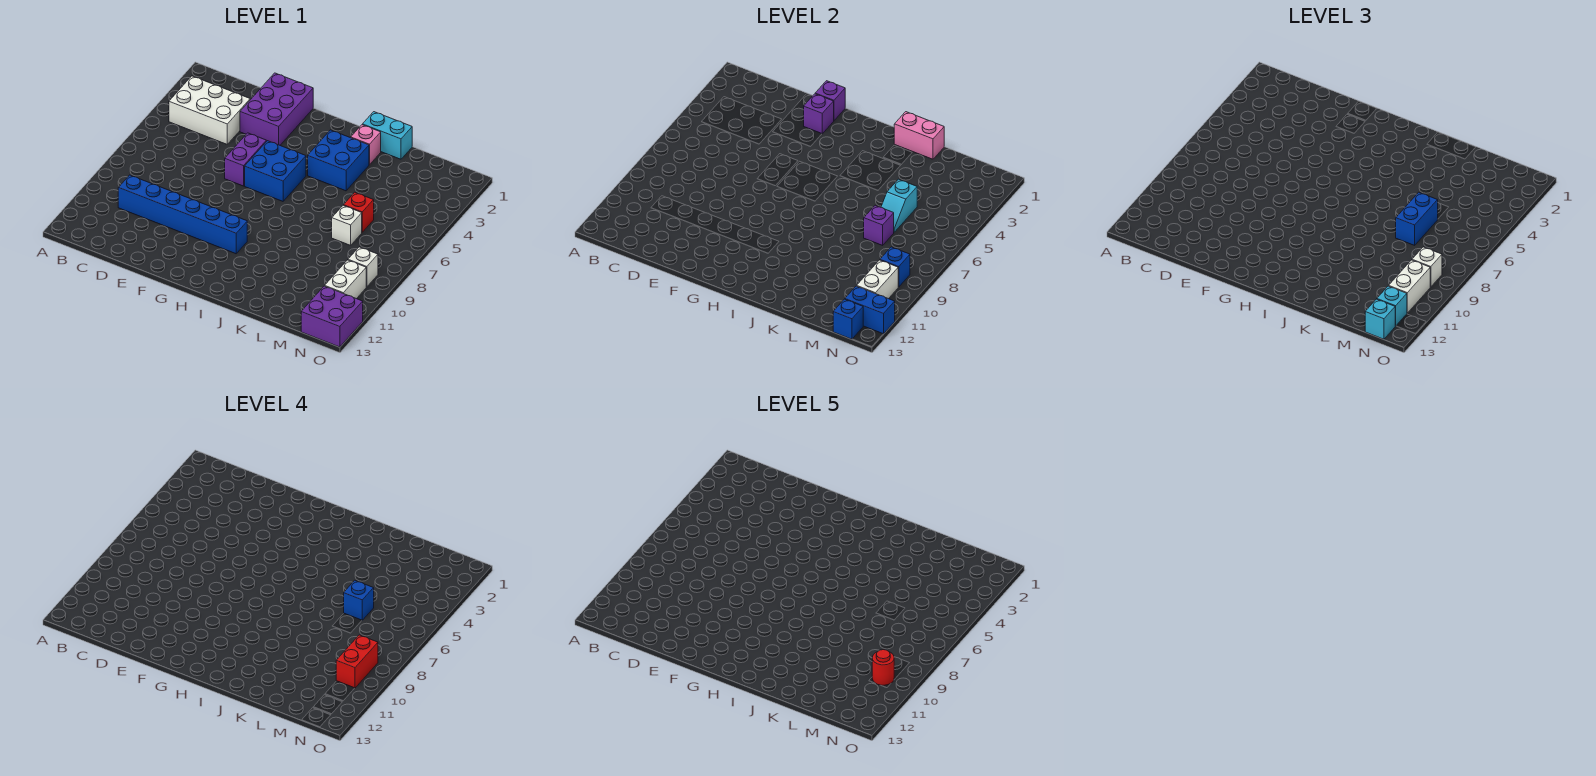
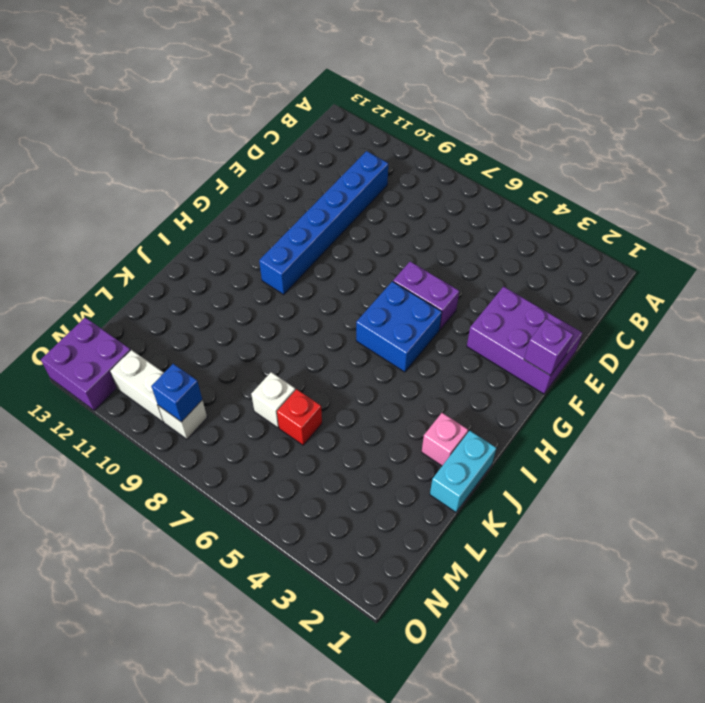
none -> white brick B3:D4 level 1
none -> blue brick I3:J4 level 1
none -> purple brick F2 level 2
none -> pink brick J1:K1 level 2

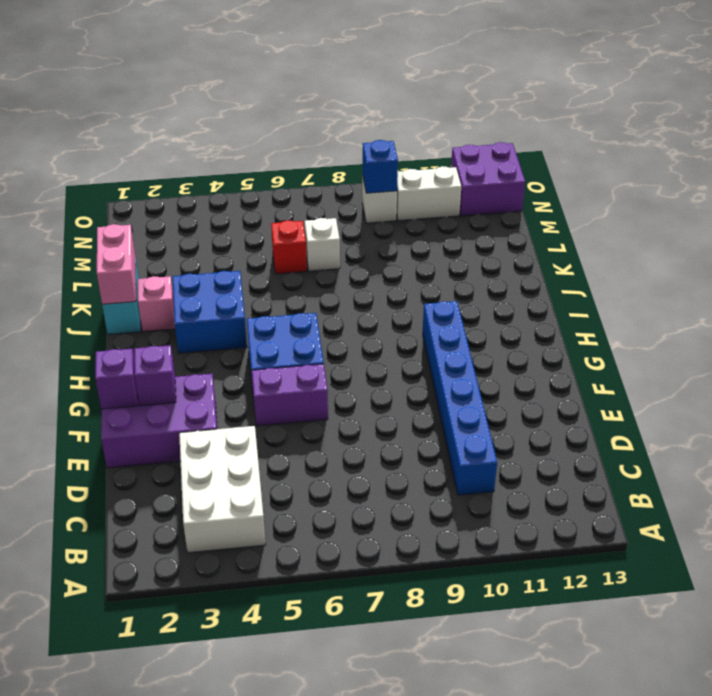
none -> cyan slope L5:L6 level 2 top 5
none -> purple brick L7 level 2
none -> white brick N10:N11 level 2
none -> blue brick N12:O12 level 2

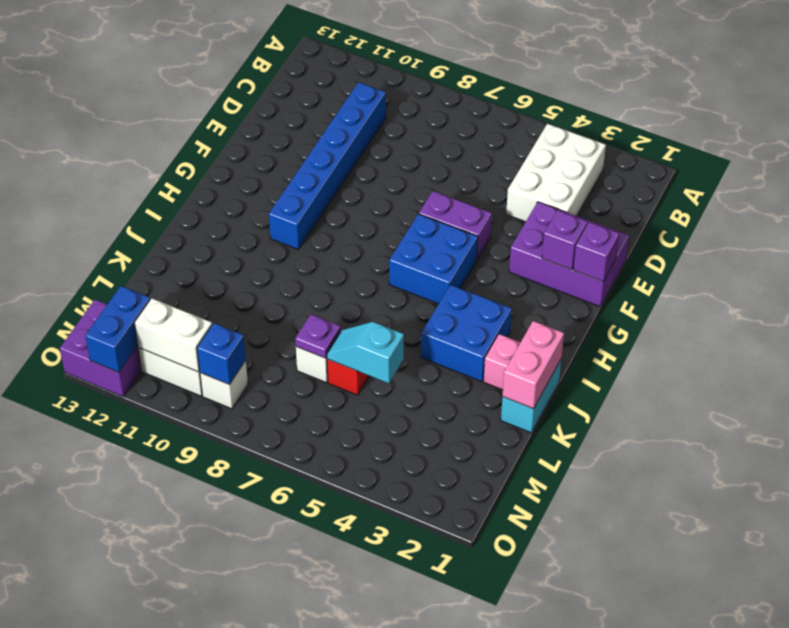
purple plate L7 level 2 -> purple brick L7 level 2
none -> blue brick N13 level 2
none -> blue brick L6:L7 level 3
none -> white brick N9 level 3
none -> white brick N10:N11 level 3

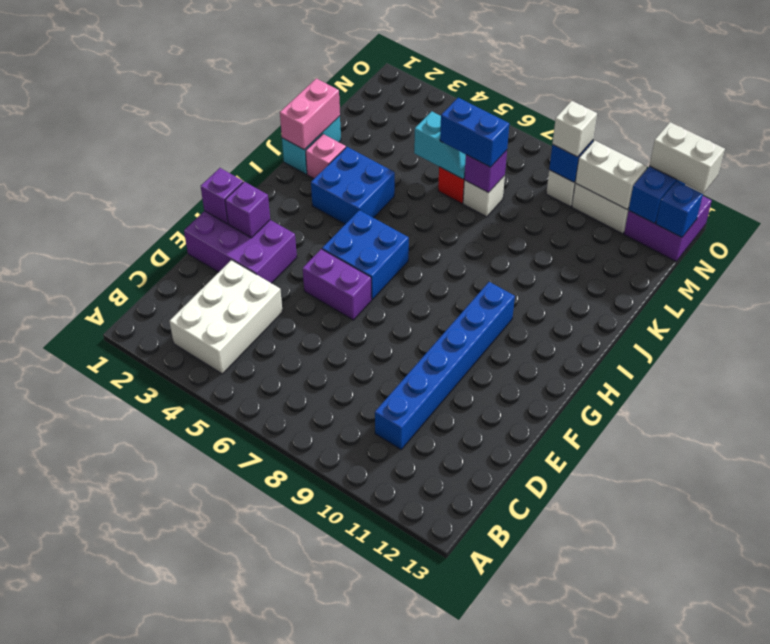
white brick O12:O13 level 3 -> white brick N10:N11 level 3
none -> cyan brick N12 level 3
none -> cyan brick N13 level 3
none -> blue brick L6 level 4
none -> red brick N9:N10 level 4

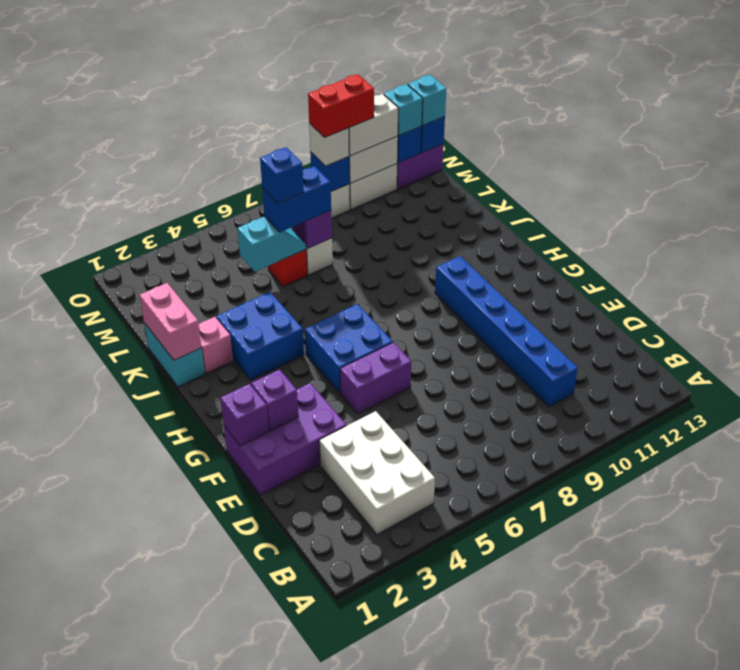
none -> red round brick N10 level 5

